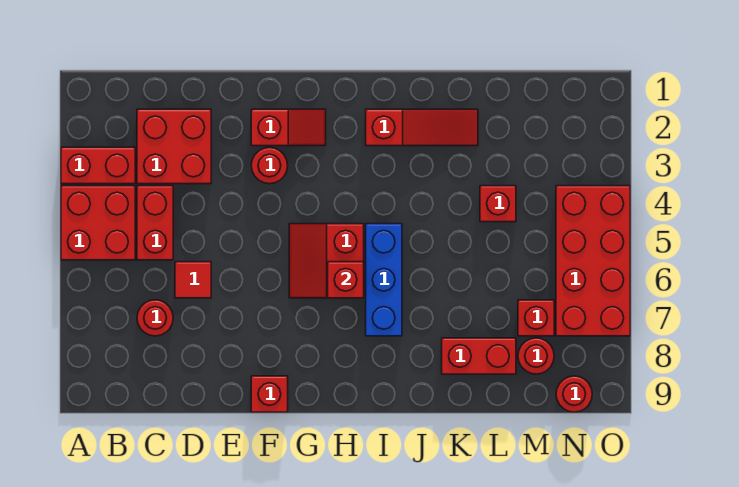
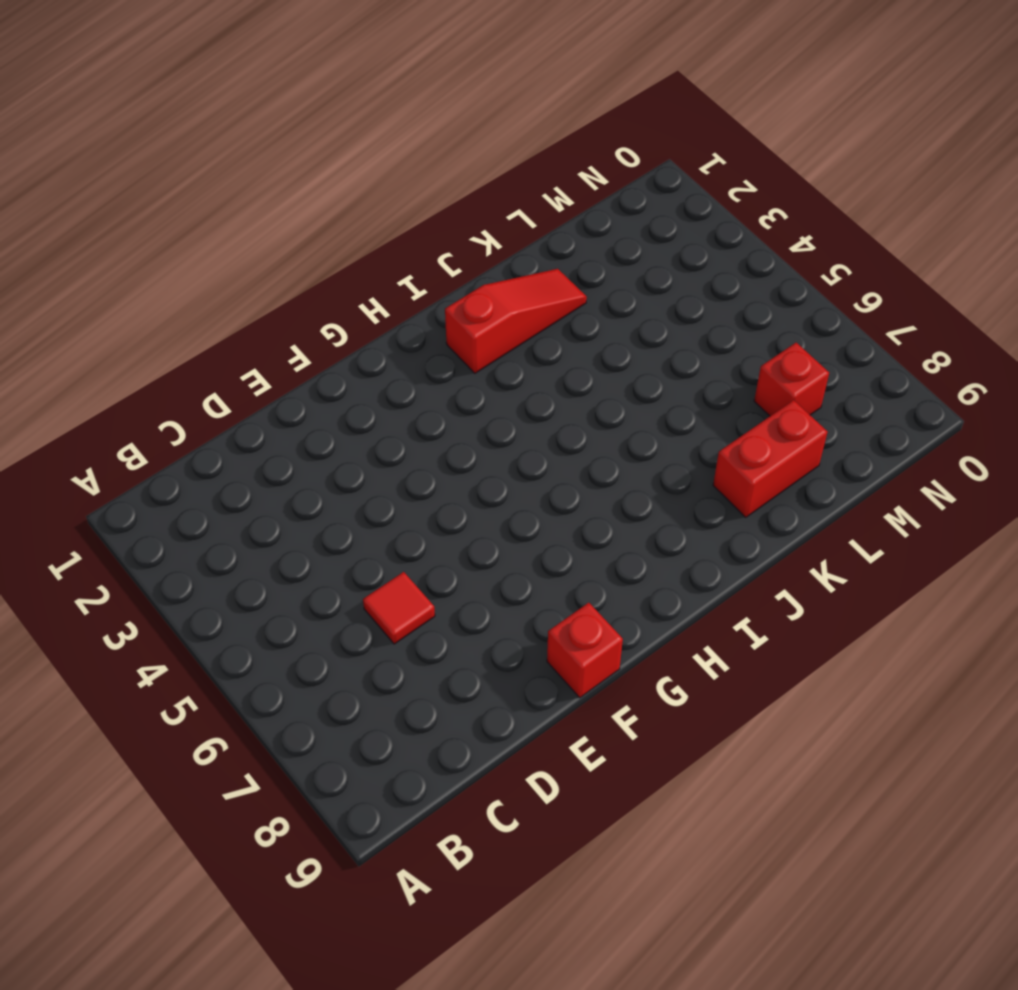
none -> red brick A3:B3 level 1
none -> red brick A4:B5 level 1
none -> red brick C2:D3 level 1

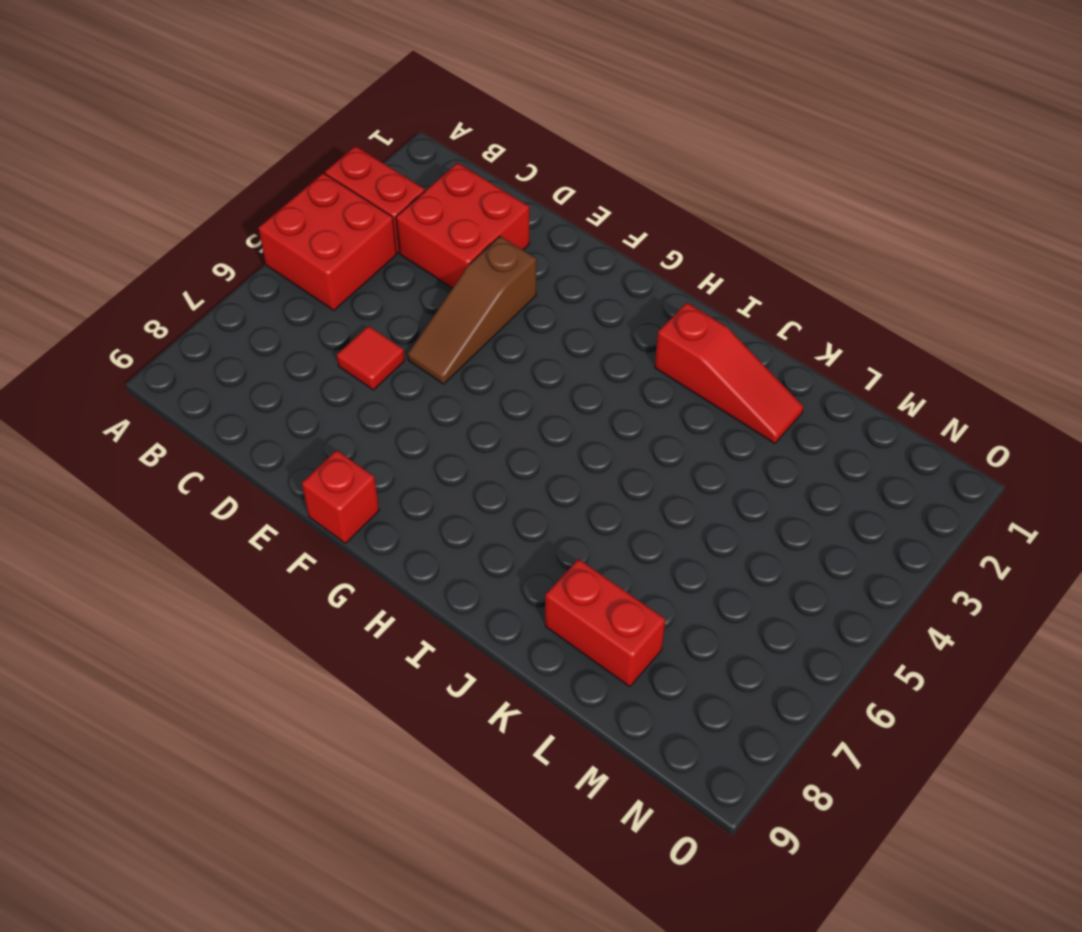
brown slope E3:E5 level 1 top 3 -> none
none -> red brick C4:C5 level 1
none -> red round brick C7 level 1
none -> red slope F2:G2 level 1 top F

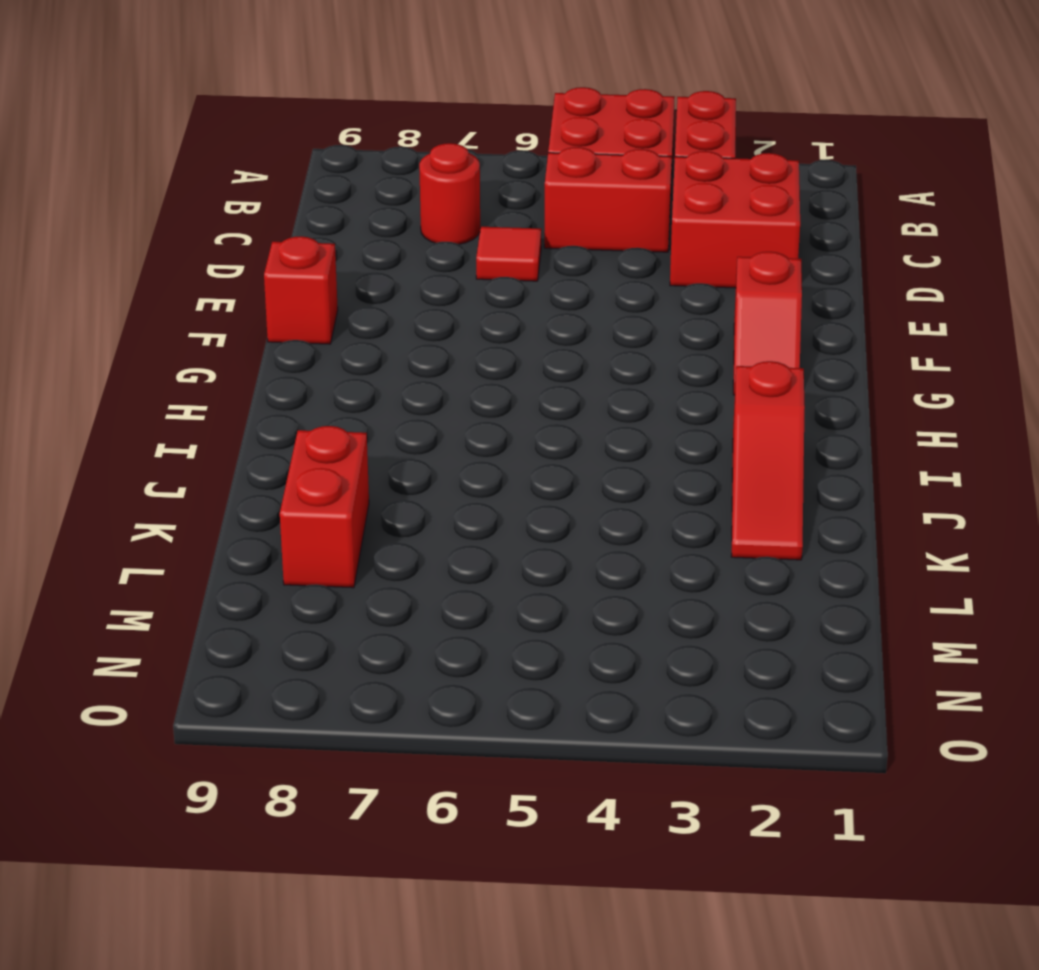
none -> red round brick F3 level 1
none -> red slope G5:H6 level 1 top H
none -> blue brick I5:I7 level 1

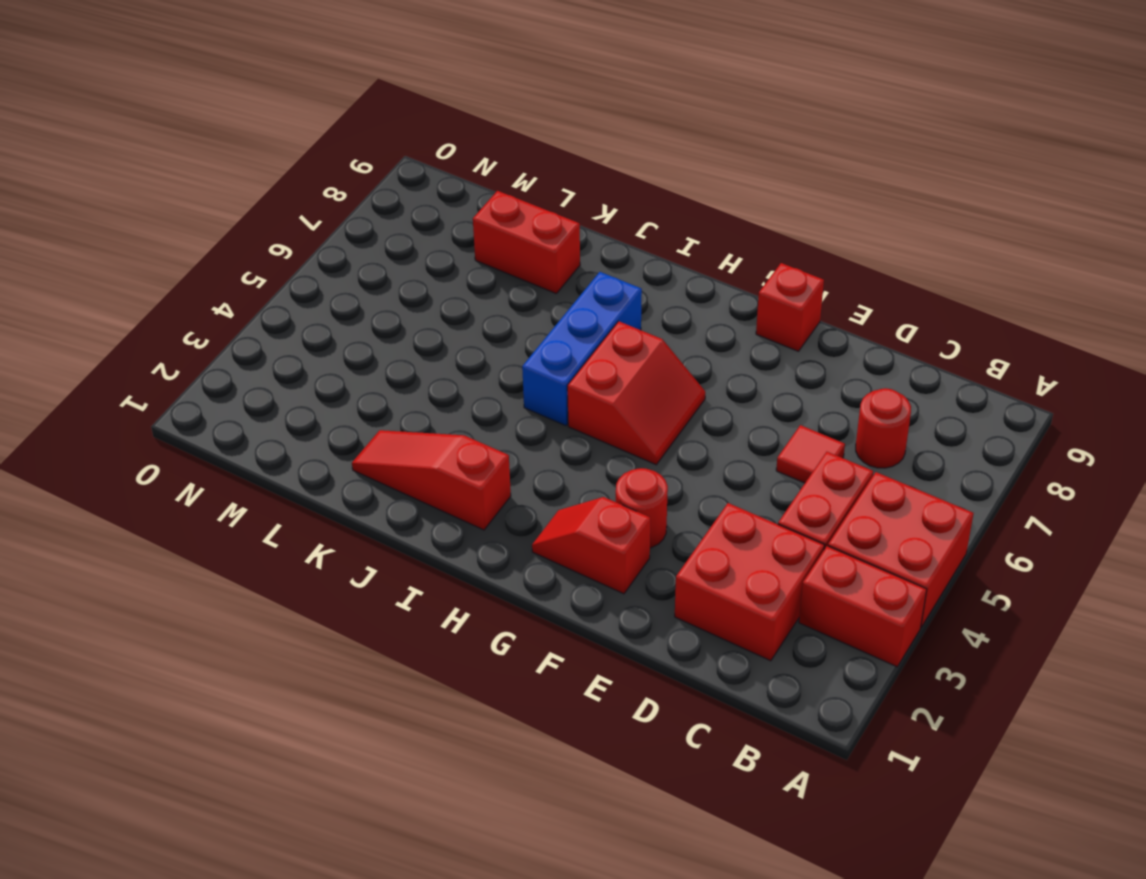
none -> red brick L4 level 1
none -> red brick M7 level 1
none -> red round brick M8 level 1

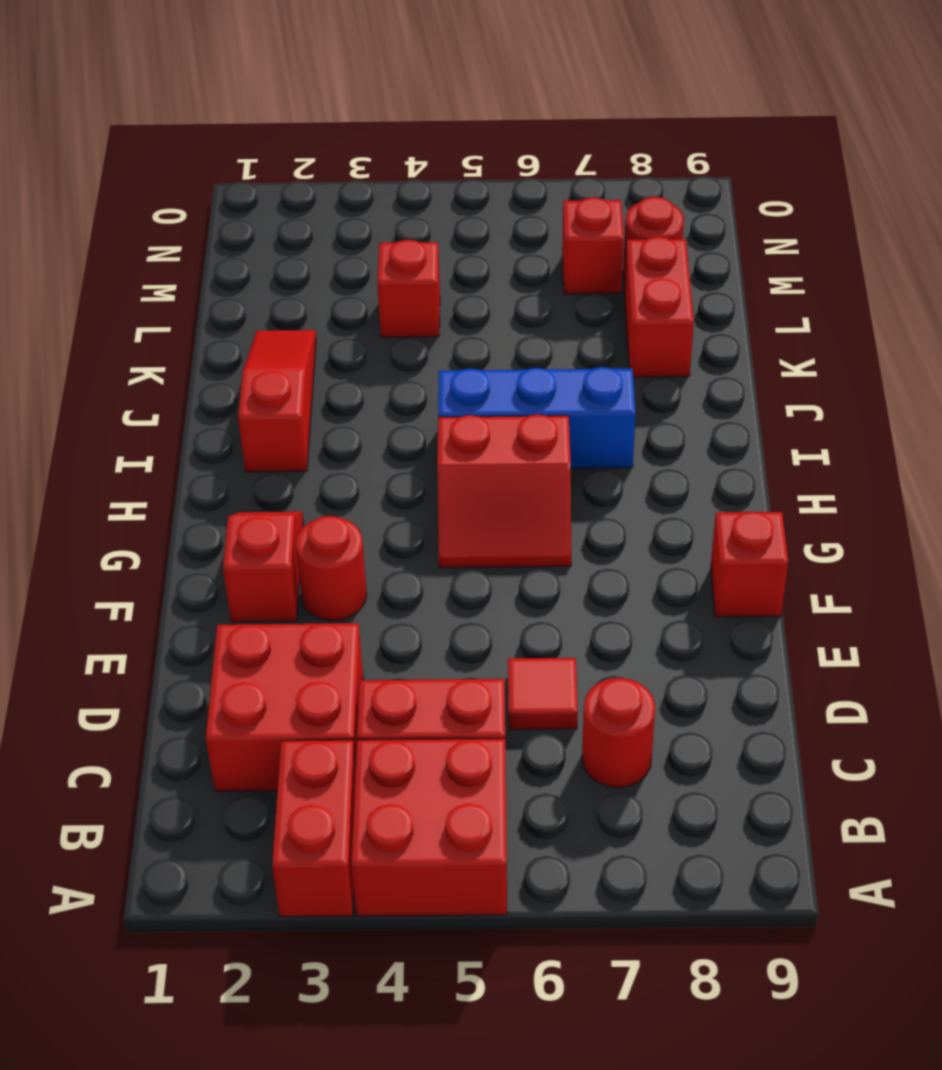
none -> red brick N4:O7 level 1
none -> red round brick N9 level 1
none -> red brick H6 level 2

